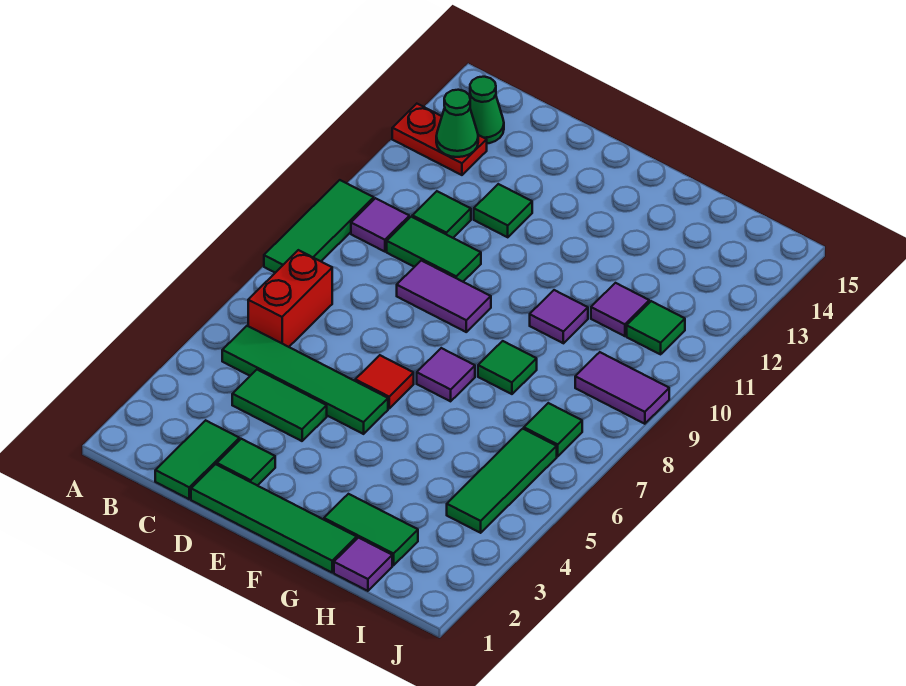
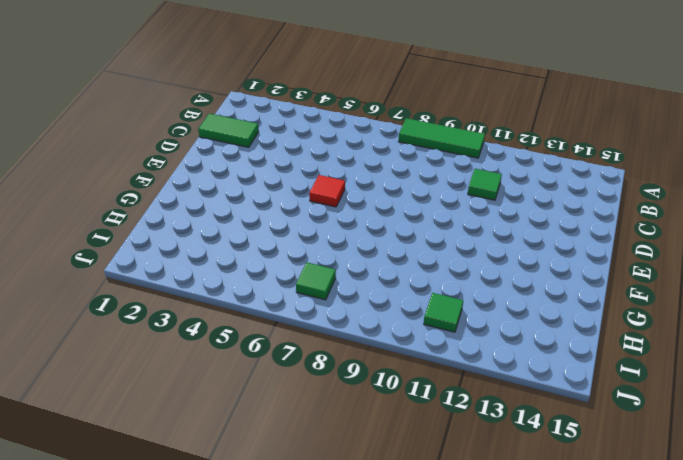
none -> red plate A13:B13 level 1
none -> green tile B5:E5 level 1
none -> red brick B6:B7 level 1

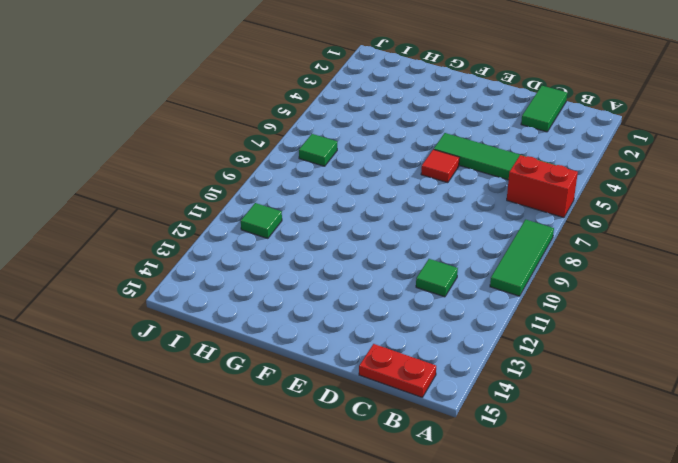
red brick A6:B6 level 1 -> red brick B6:B7 level 1
red plate B15:C15 level 1 -> red plate A13:B13 level 1
none -> purple tile B10 level 1
none -> green cone B14 level 1
none -> green tile C4:D4 level 1

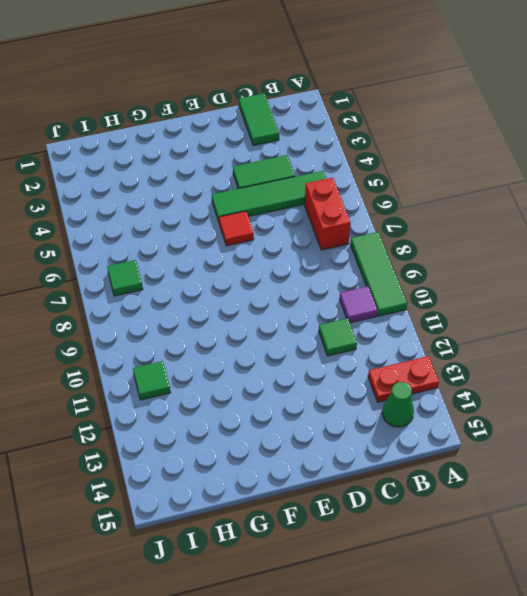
none -> green tile C10:D10 level 1
none -> green tile D1:G1 level 1
none -> green tile D2 level 1

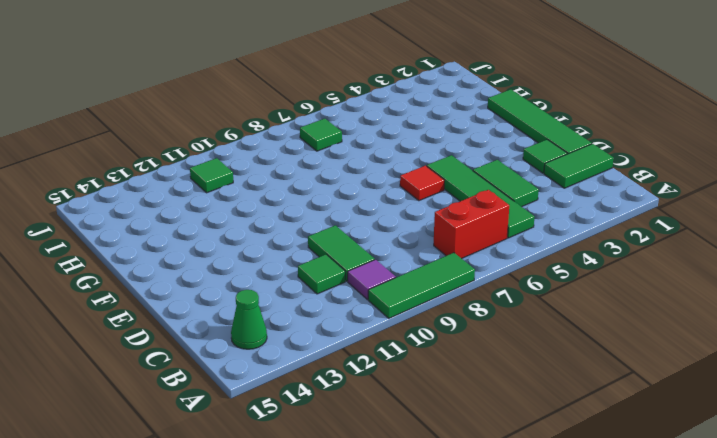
none -> red plate A13:B13 level 1
none -> purple tile D9:E9 level 1
none -> green tile D12 level 1

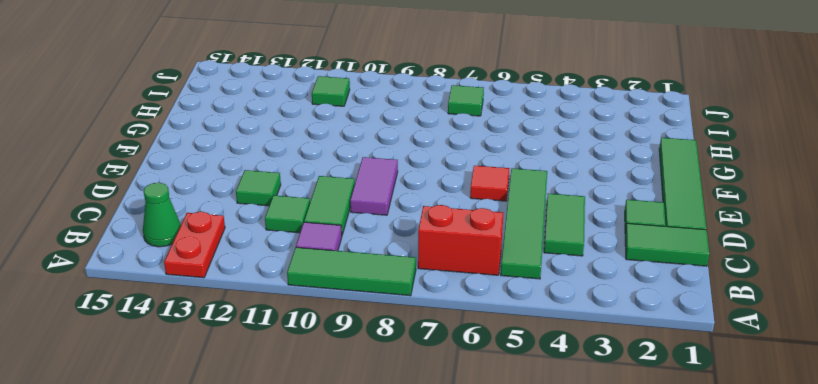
none -> purple tile F7 level 1
none -> green tile G2:H2 level 1
none -> green tile G8 level 1

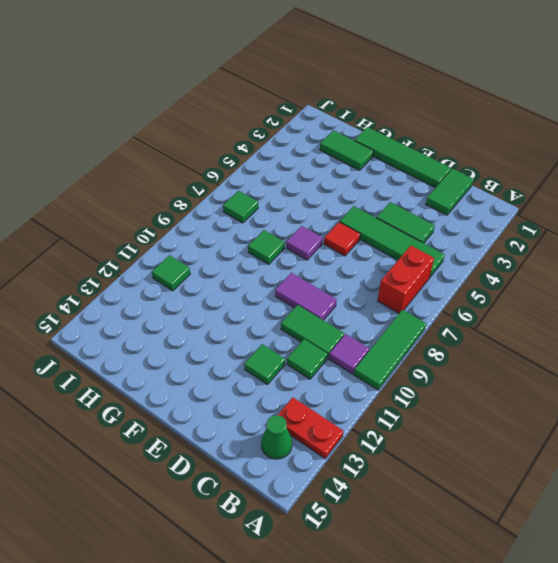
none -> green tile D2 level 1
none -> purple tile G10 level 1
none -> purple tile H1 level 1

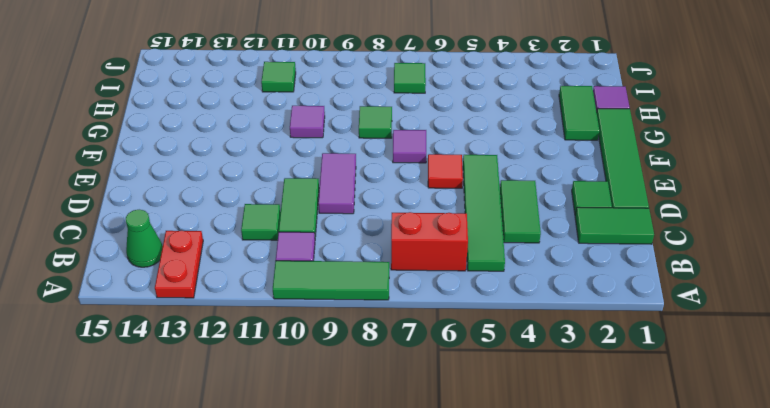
none -> green tile D12 level 1
none -> purple tile H11 level 1
none -> green tile I4:I6 level 1

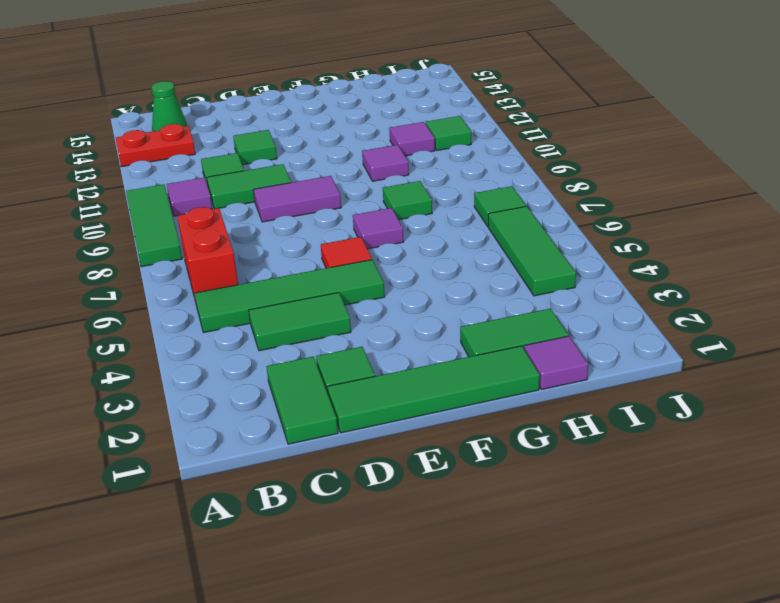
none -> purple tile I9:J9 level 1
none -> green cone B13 level 2

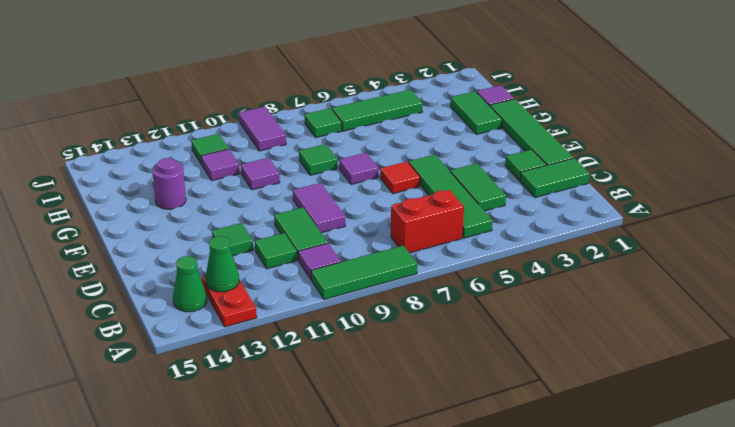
purple round brick G13 level 1 -> none

